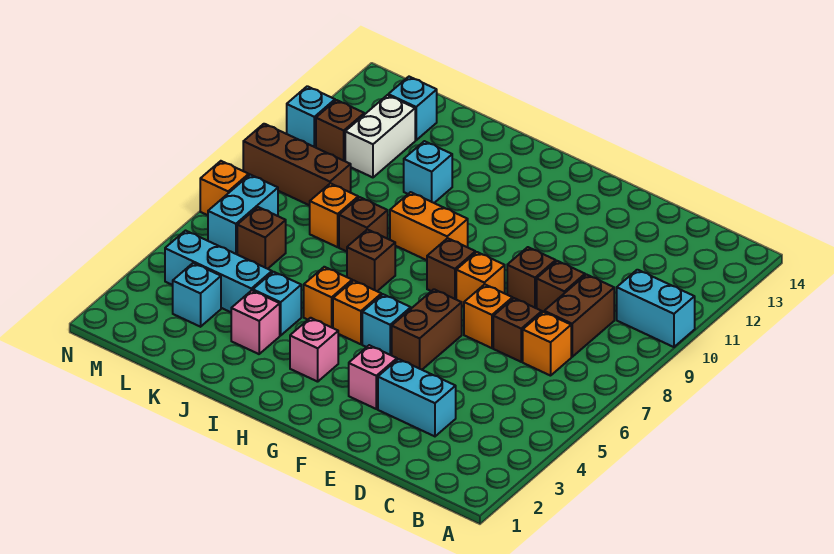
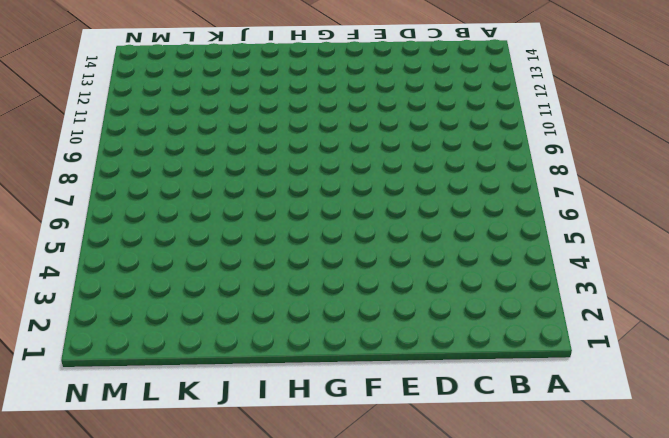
none -> cyan brick A10:B10 level 1
none -> orange brick C7 level 1
none -> brown brick C8:C9 level 1
none -> cyan brick D3:E3 level 1

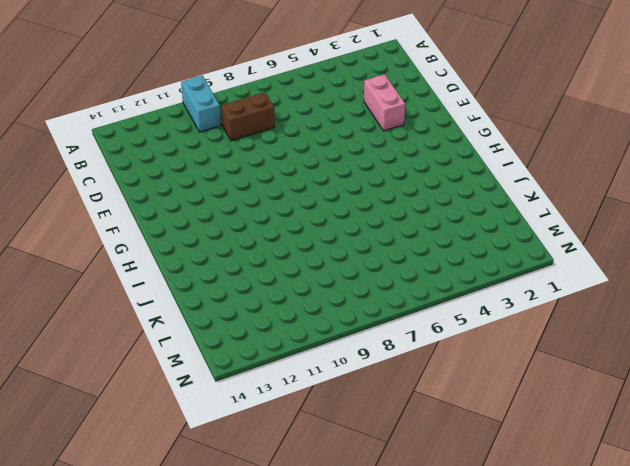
pink brick D3:E3 level 1 -> cyan brick D3:E3 level 1
none -> orange brick C7 level 1
none -> brown brick D7 level 1
none -> brown brick D9 level 1
none -> orange brick E7 level 1

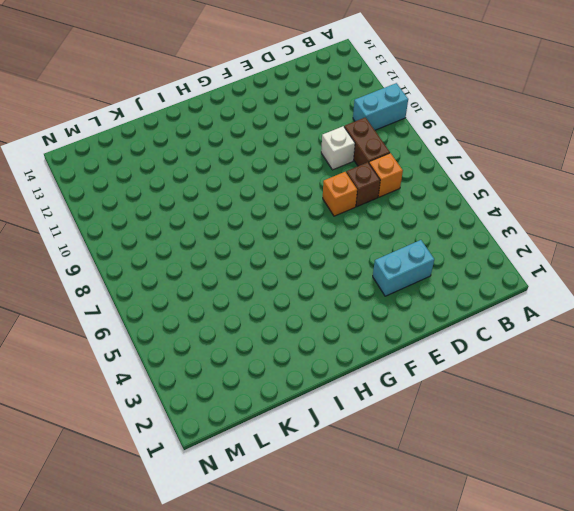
white brick D9 level 1 -> brown brick D9 level 1
none -> brown brick E9 level 1
none -> pink brick F3 level 1
none -> brown brick F5:F6 level 1
none -> orange brick F8 level 1

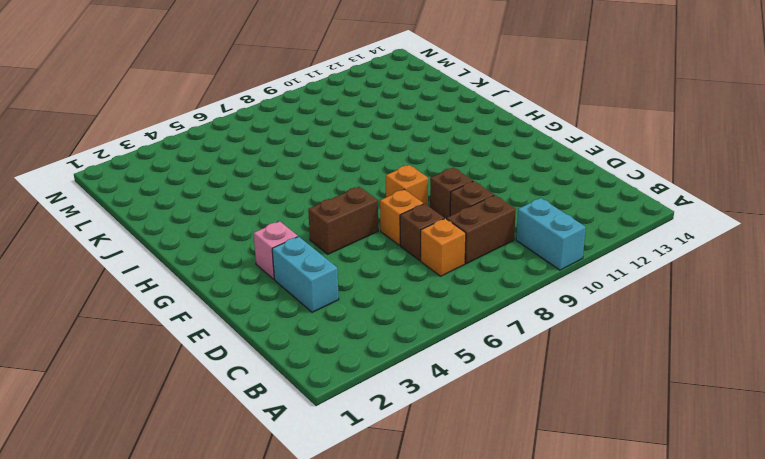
none -> cyan brick G5 level 1
none -> brown brick G8 level 1
none -> pink brick H3 level 1
none -> orange brick H5 level 1

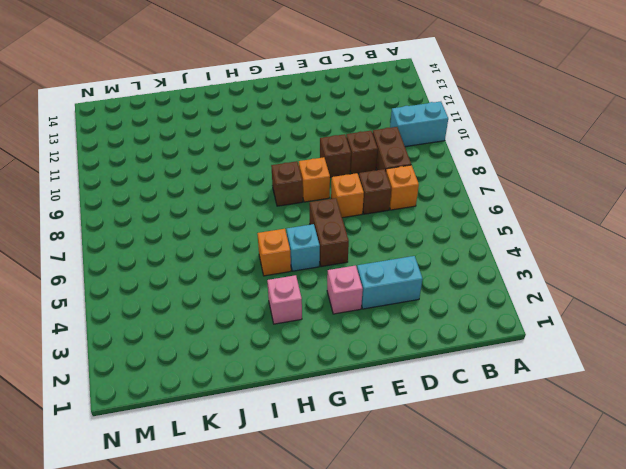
none -> orange brick H9:I9 level 1
none -> orange brick I5 level 1
none -> brown brick I7 level 1
none -> pink brick J3 level 1

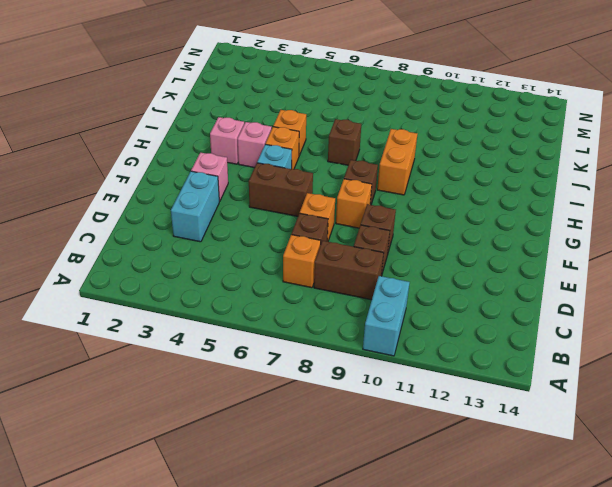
pink brick H4 level 1 -> pink brick J3 level 1
none -> cyan brick J4 level 1
none -> brown brick J8 level 1
none -> cyan brick J11 level 1
none -> cyan brick K4:M4 level 1

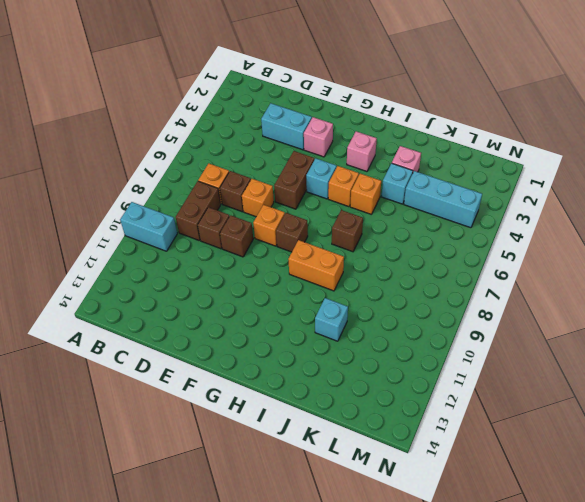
none -> brown brick J8 level 1
none -> orange brick K8 level 1
none -> cyan brick L3 level 1
none -> brown brick L6 level 1

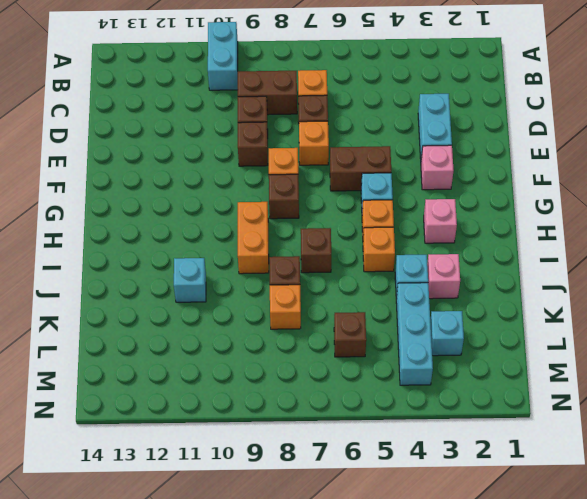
none -> brown brick L9:N9 level 1
none -> white brick L11:L12 level 1
none -> cyan brick L13 level 1
none -> cyan brick M6:M7 level 1

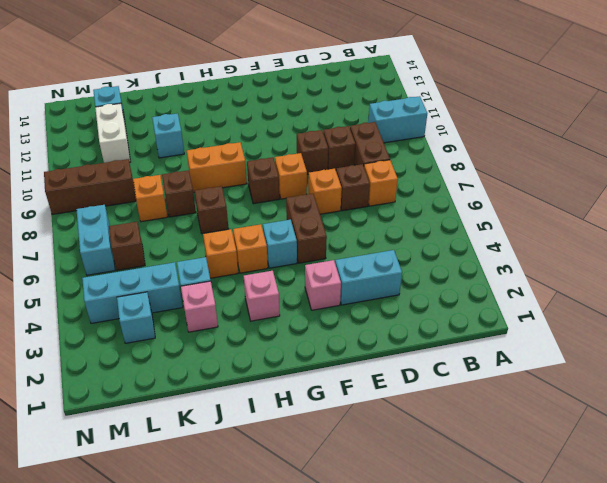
none -> brown brick M11 level 1
none -> orange brick N7 level 1
none -> cyan brick N11 level 1

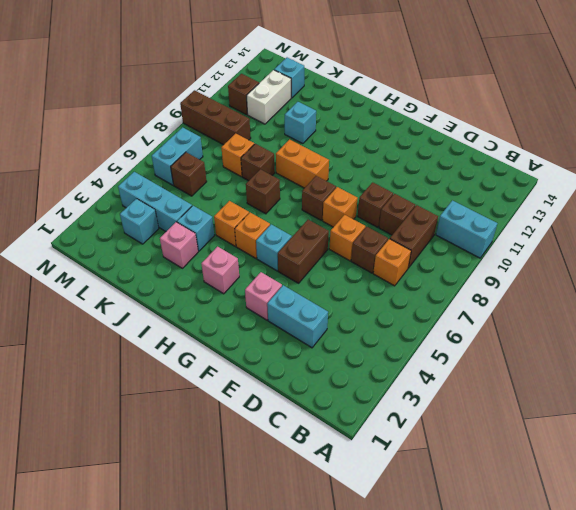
none -> orange brick N7 level 1
none -> cyan brick N11 level 1

